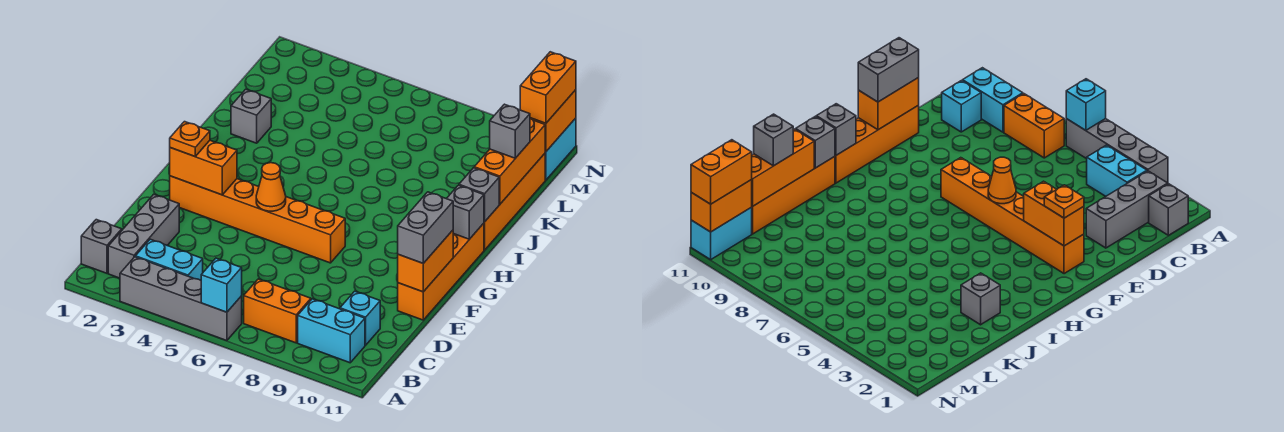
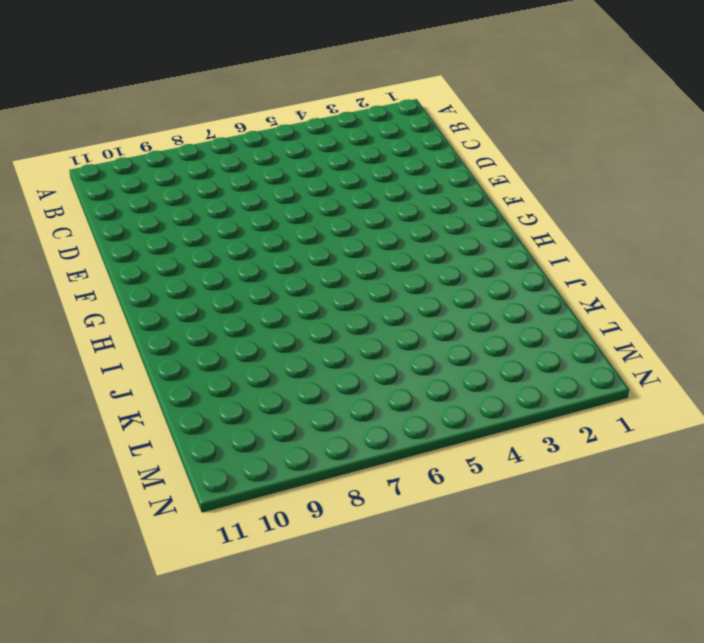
none -> grey brick A3:A6 level 1
none -> grey brick B1 level 1
none -> grey brick B2:D2 level 1

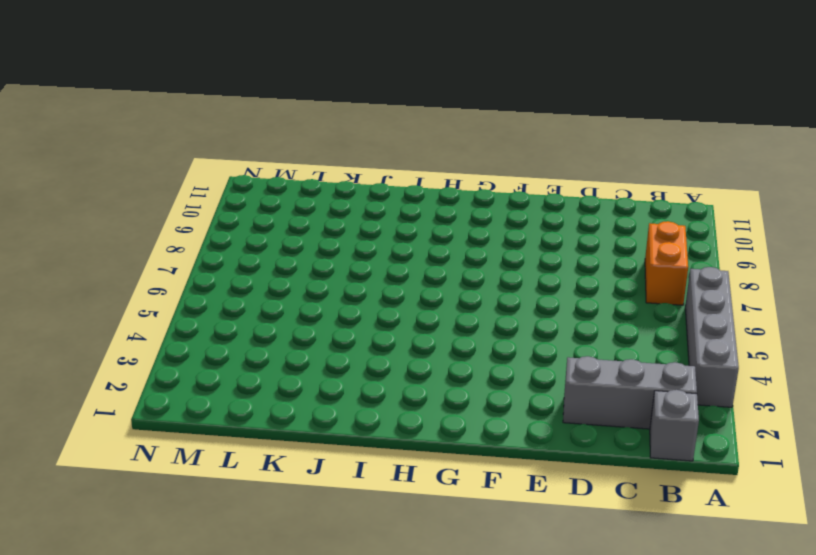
none -> cyan brick B3:B4 level 1
none -> cyan brick B9:B10 level 1
none -> cyan brick C10 level 1

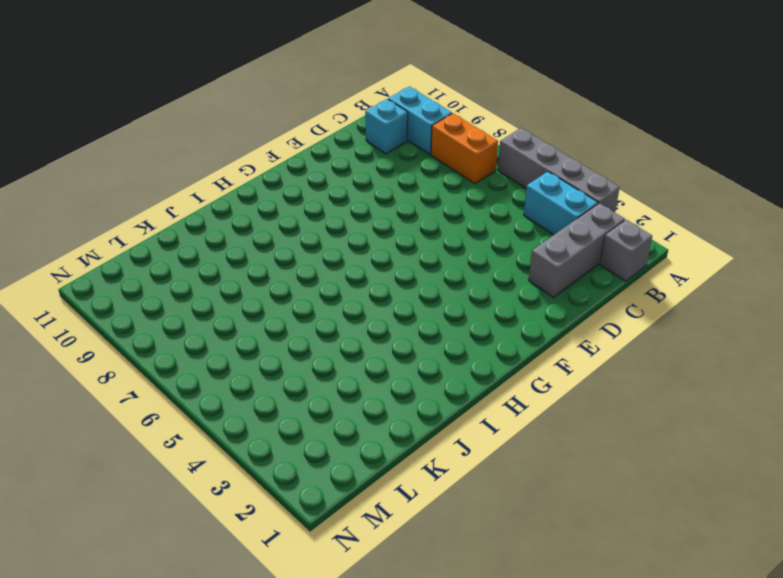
none -> orange brick E11:H11 level 1
none -> orange brick F2:F7 level 1
none -> orange brick I11:L11 level 1

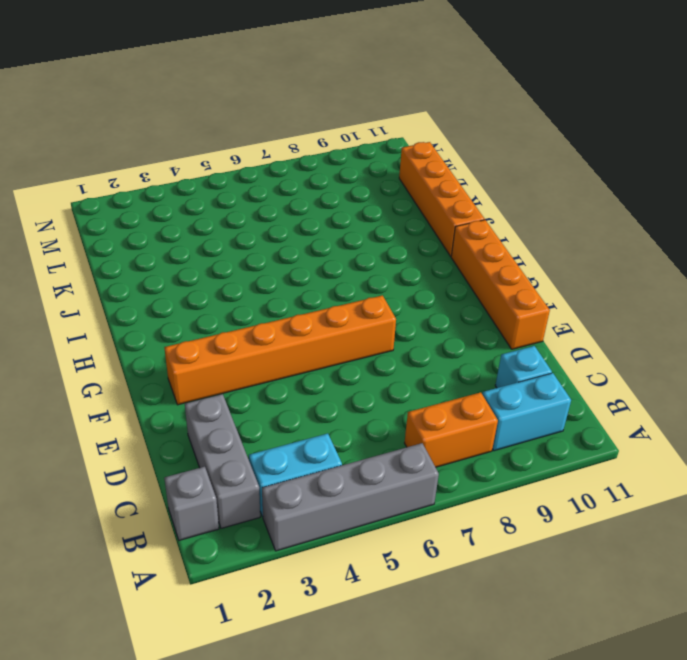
none -> grey brick J2 level 1
none -> cyan brick M11:N11 level 1
none -> cyan brick A6 level 2

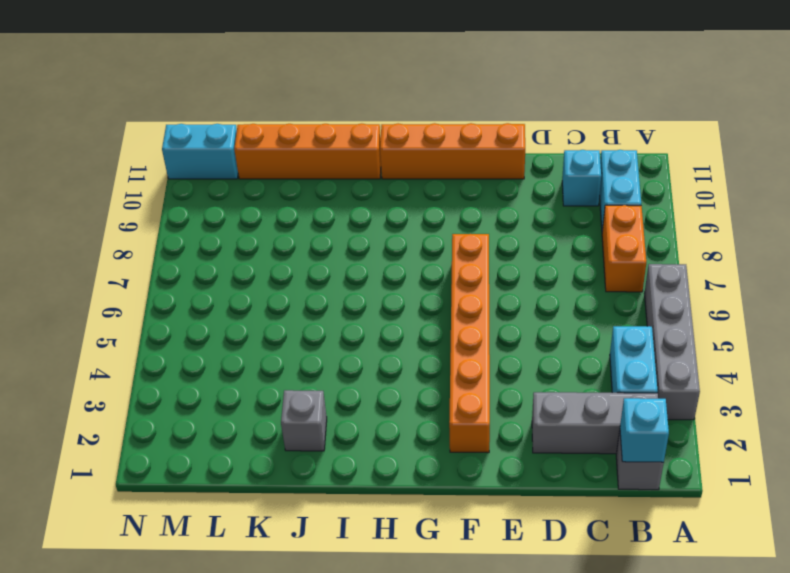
cyan brick B1 level 2 -> cyan brick A6 level 2
none -> orange brick E11:F11 level 2
none -> orange brick F2:F3 level 2
none -> orange cone F5 level 2

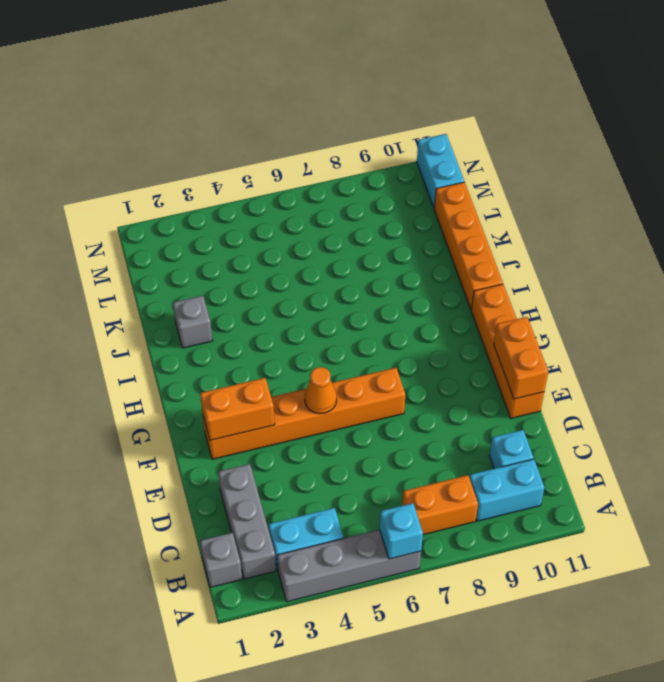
none -> grey brick H11 level 2
none -> grey brick I11 level 2
none -> orange brick J11:L11 level 2

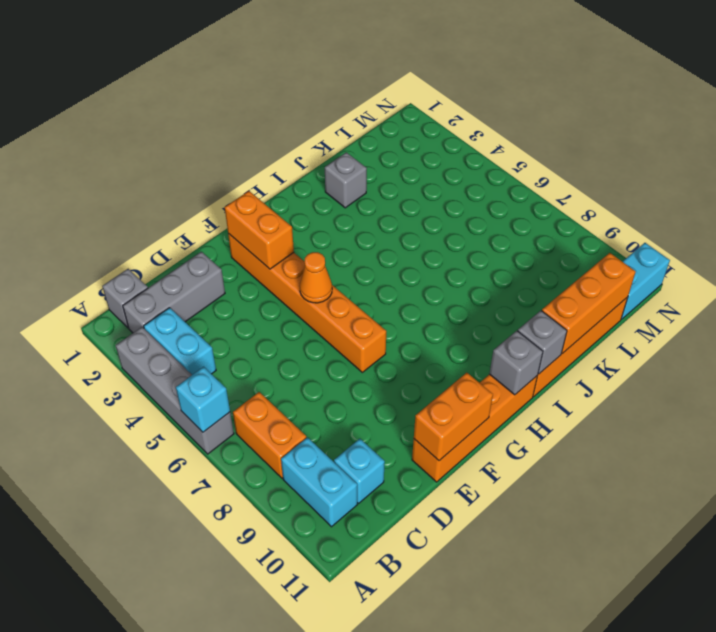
none -> orange brick M11:N11 level 2
none -> grey brick E11:F11 level 3
none -> orange plate F2 level 3

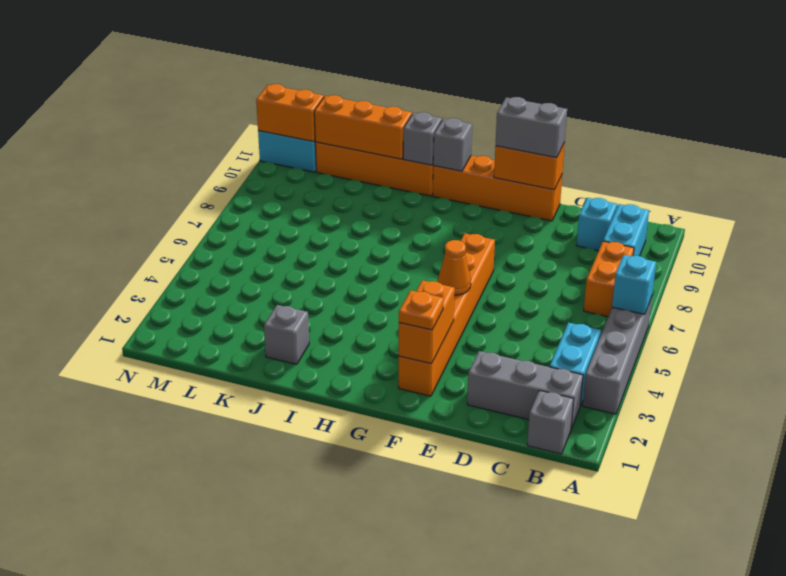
none -> grey brick K11 level 3
none -> orange brick M11:N11 level 3

